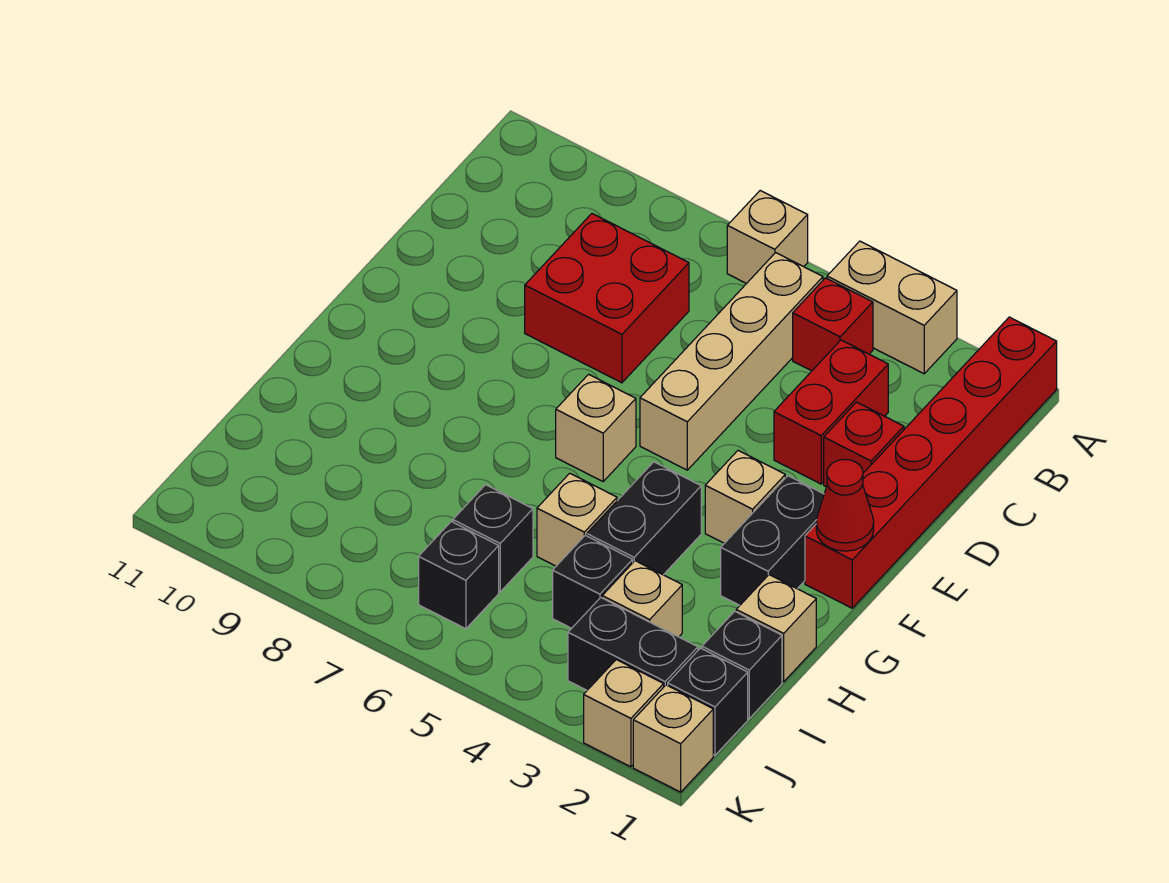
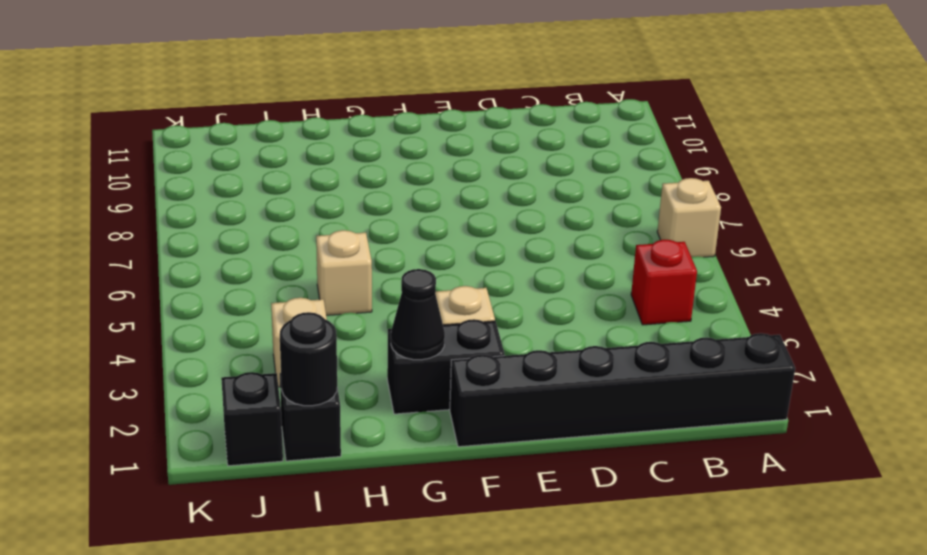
black brick A1:F1 level 1 -> red brick A1:F1 level 1
black cone G2 level 2 -> none
black round brick I1 level 2 -> none
none -> tan brick A3:A4 level 1
none -> tan brick B5:E5 level 1
none -> red brick C3:D3 level 1

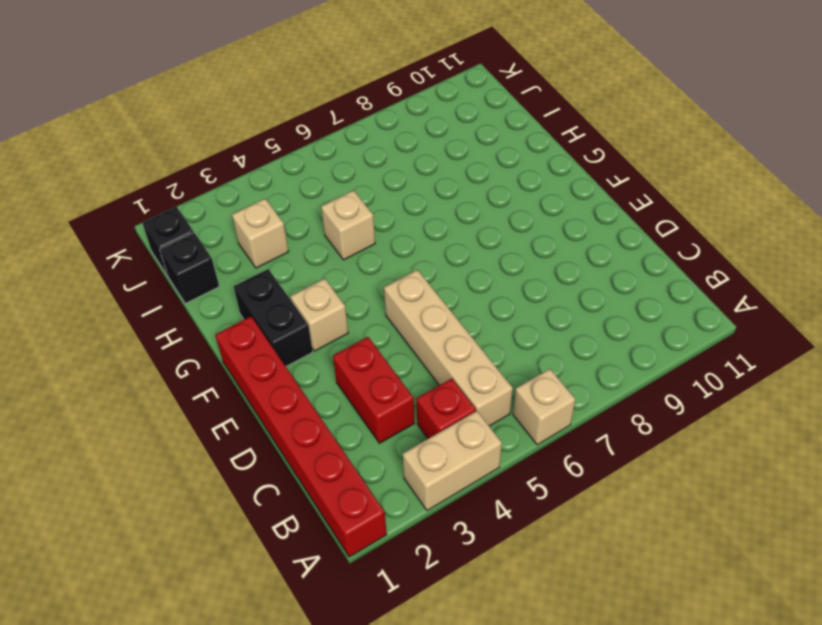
none -> red brick C7:D8 level 1
none -> red brick D2 level 1
none -> tan brick F6 level 1

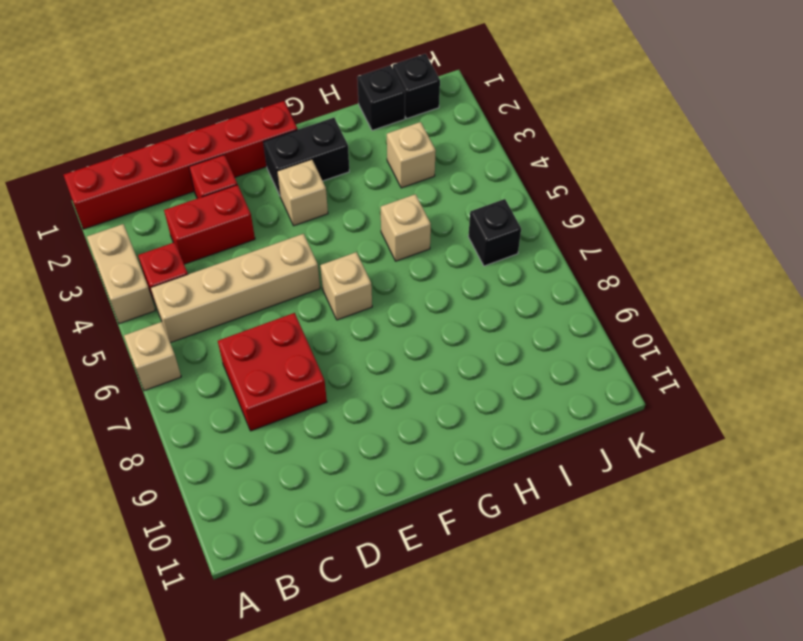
none -> black brick G4:H4 level 1
none -> tan brick H1 level 1
none -> black brick I4 level 1

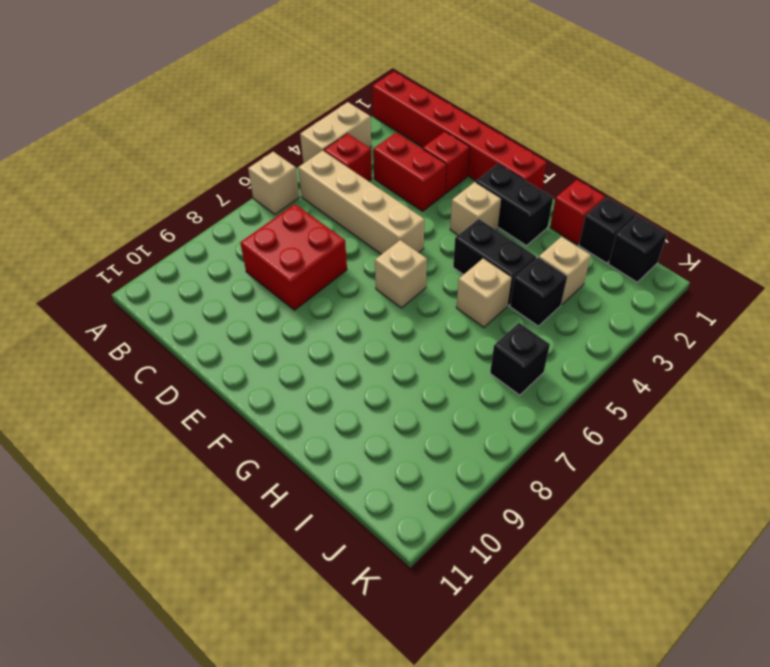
red brick H1 level 1 -> tan brick H1 level 1
none -> black brick I6 level 1
none -> black brick J2:J3 level 1
none -> tan brick K1 level 1

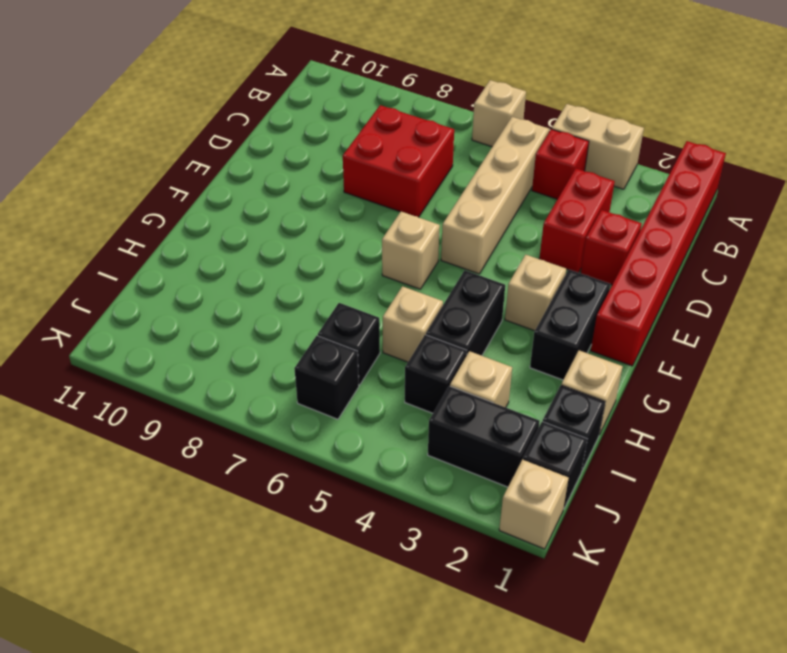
none -> tan brick K2 level 1
none -> red cone F1 level 2

